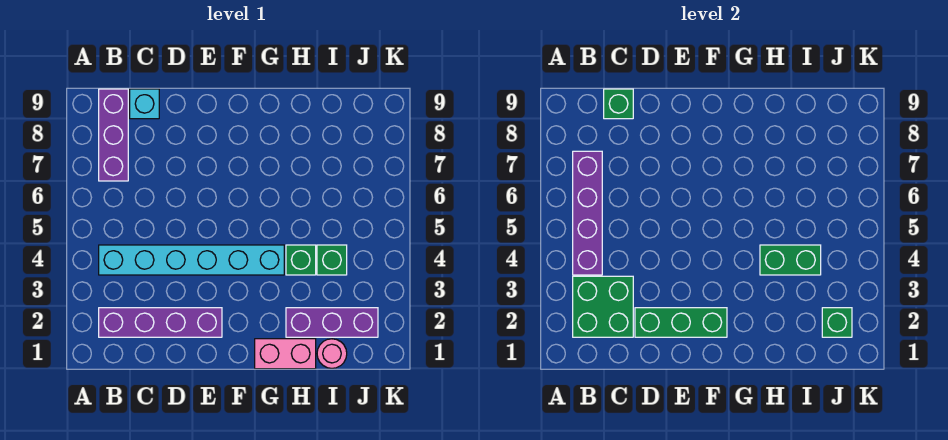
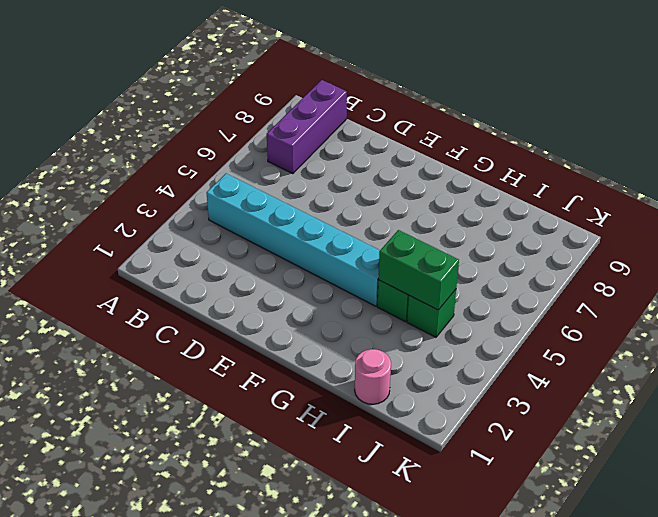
none -> purple brick B2:E2 level 1
none -> cyan brick C9 level 1
none -> pink brick G1:H1 level 1

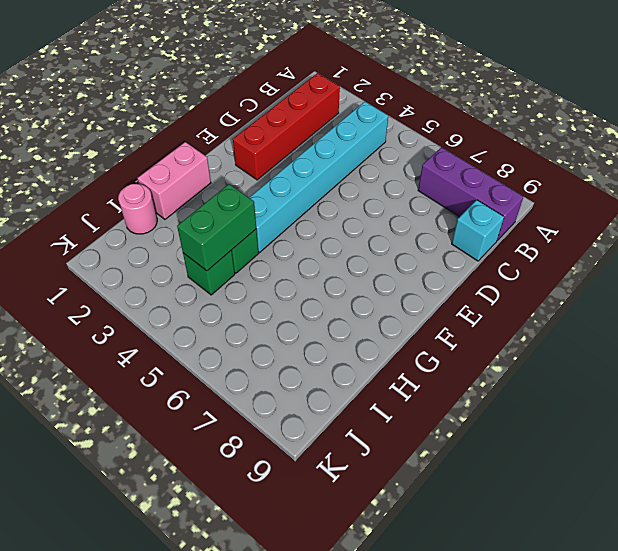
red brick B2:E2 level 1 -> purple brick B2:E2 level 1
none -> purple brick H2:J2 level 1
none -> green brick B2:C3 level 2
none -> purple brick B4:B7 level 2

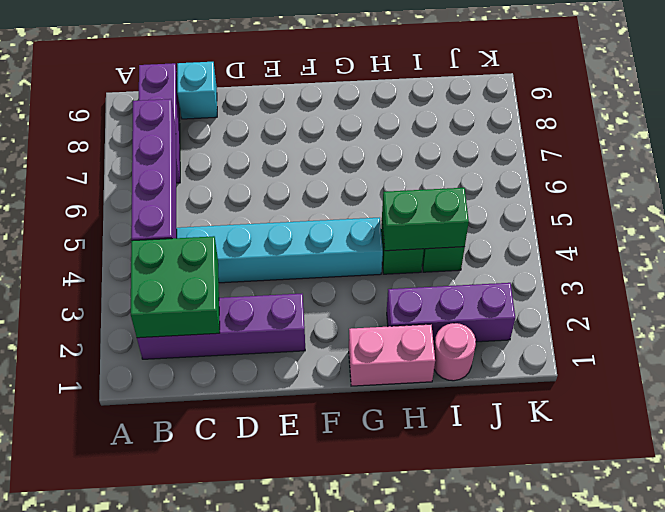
none -> green brick C9 level 2
none -> green brick D2:F2 level 2
none -> green brick J2 level 2

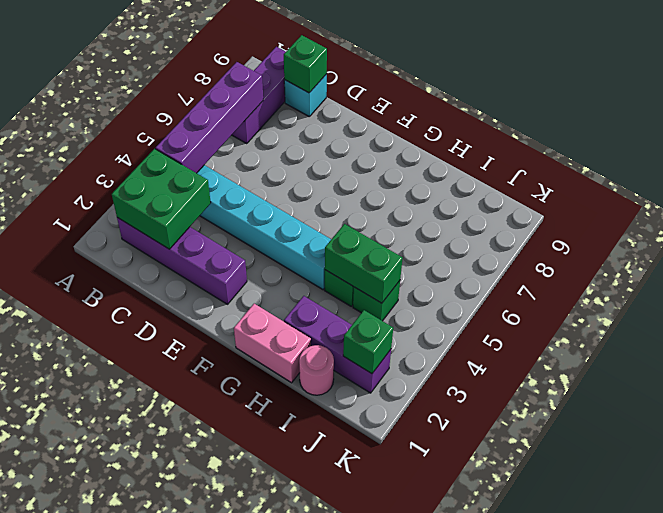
none -> green brick D2:F2 level 2

